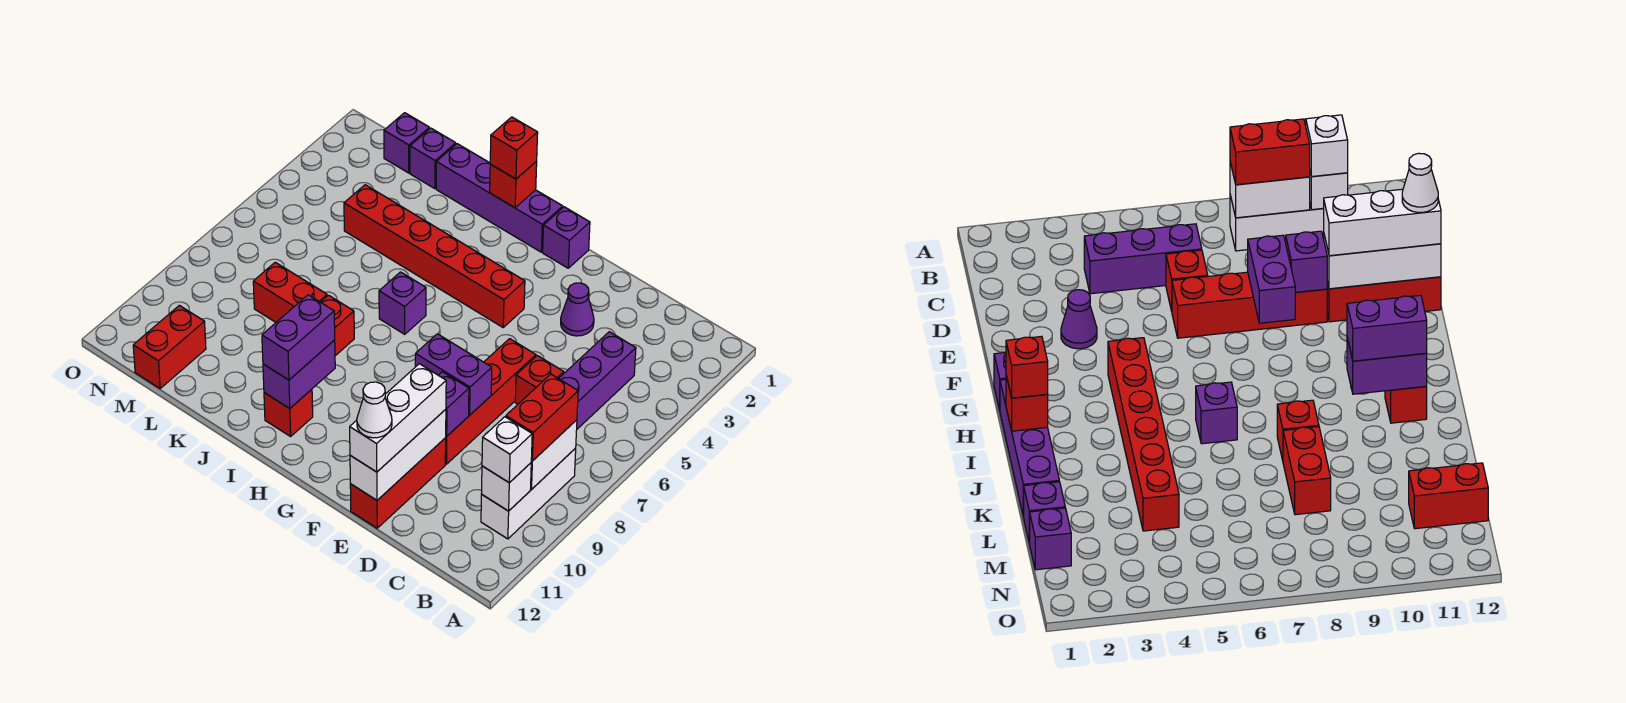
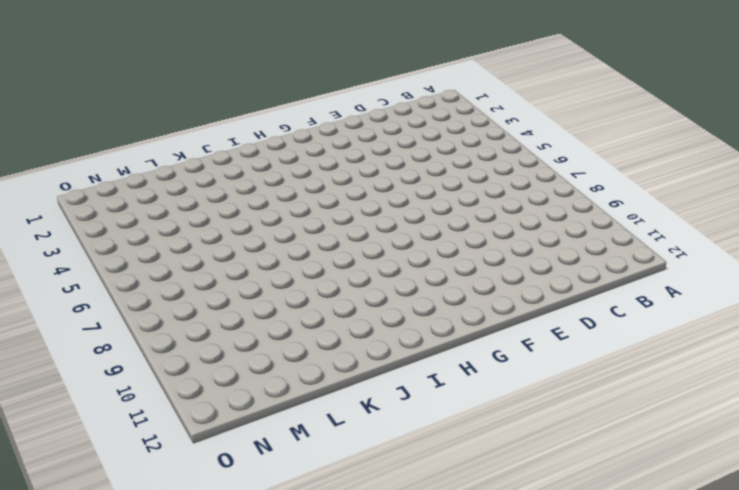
none -> white brick B8:B10 level 1
none -> purple brick C4:C6 level 1
none -> red brick D6 level 1

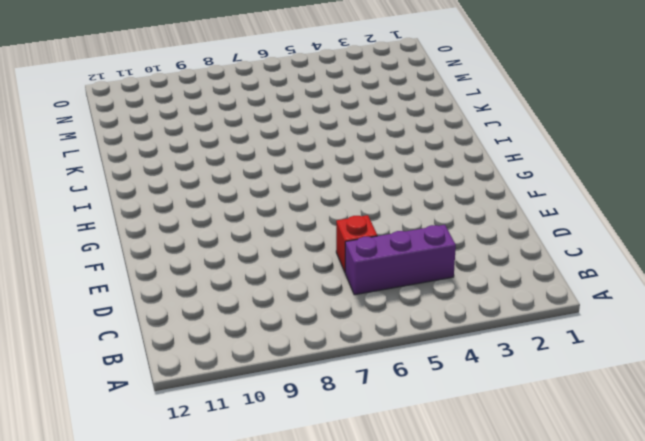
none -> white brick B8:B10 level 1
none -> purple cone E3 level 1
none -> red brick E6:E9 level 1

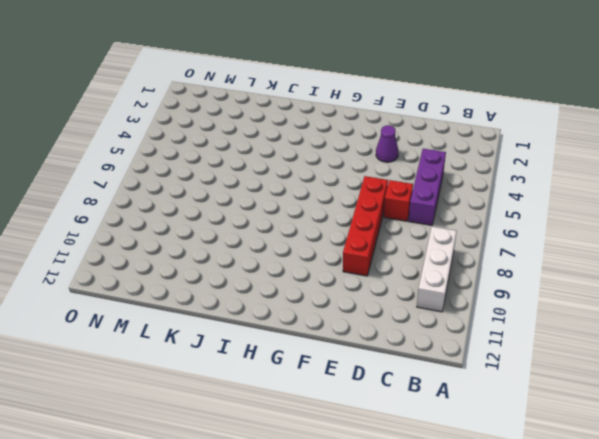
none -> red brick E10:E12 level 1
none -> purple brick G1 level 1
none -> red brick G4:L4 level 1

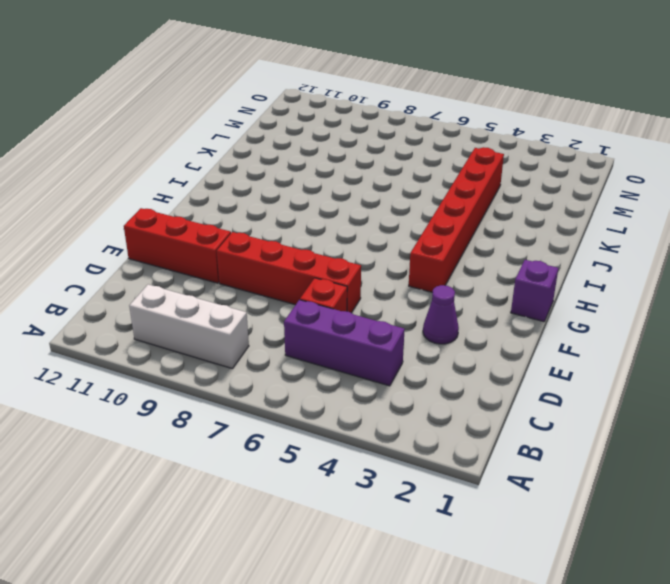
none -> purple brick H1:K1 level 1
none -> purple brick I6 level 1
none -> red brick I11 level 1

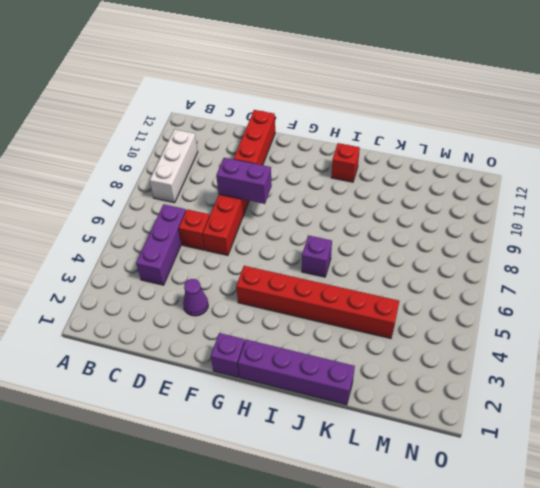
none -> red brick J8 level 1
none -> red brick K8:L8 level 1
none -> purple brick L1 level 1

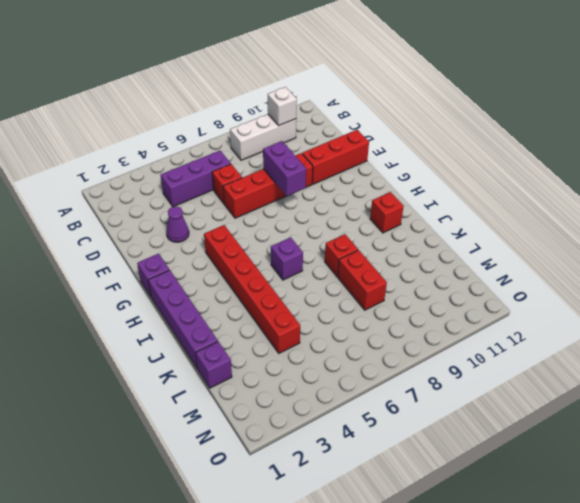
none -> purple brick M1 level 1
none -> red brick M11:M12 level 1
none -> white brick B8:B9 level 2

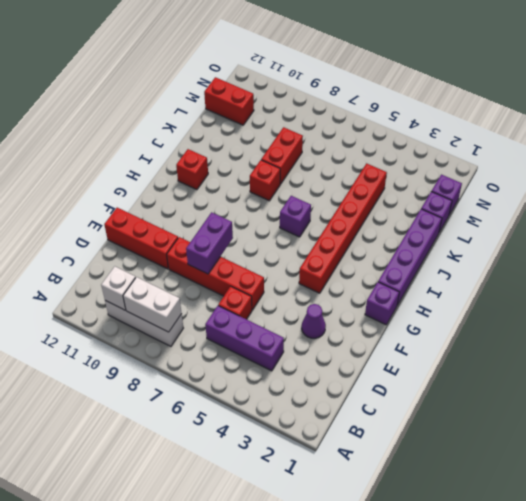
none -> purple brick E9 level 2
none -> white brick E10:E12 level 2
none -> red brick I1 level 2

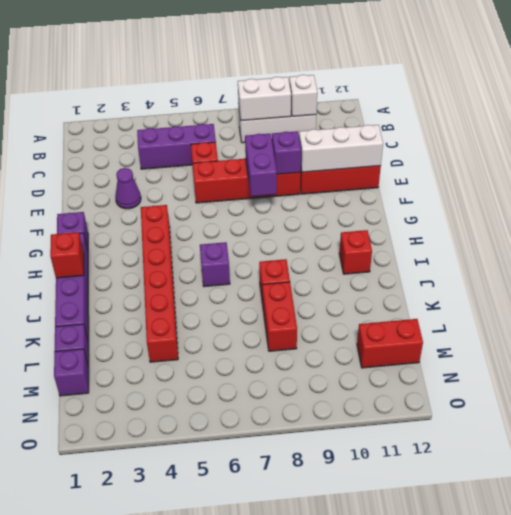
none -> purple brick I10:I11 level 2
none -> red brick B8:B9 level 3
none -> white brick B10 level 3

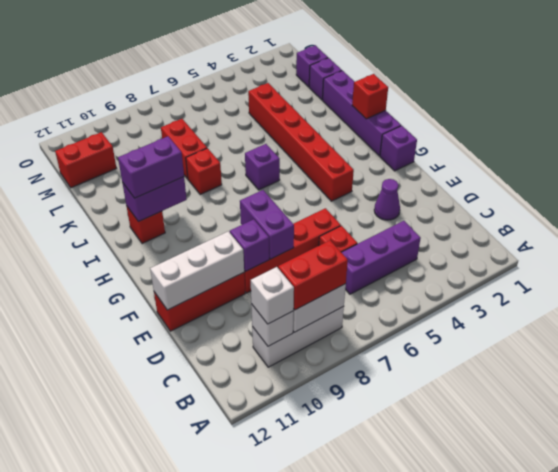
none -> white brick E10:E12 level 3
none -> red brick I1 level 3
none -> white cone E12 level 4

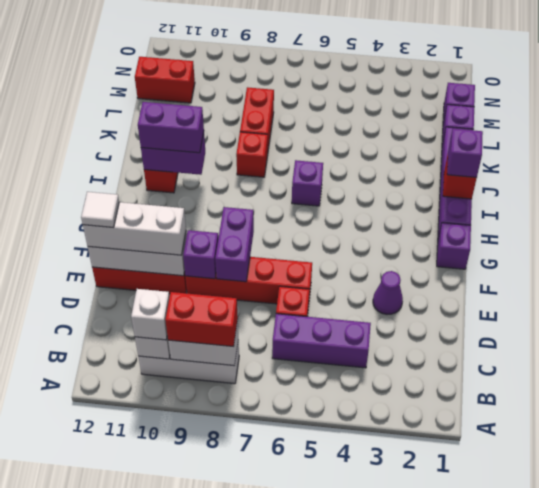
white tile E12 level 4 -> white cone E12 level 4
purple brick I1 level 3 -> red brick I1 level 3
none -> red brick G4:L4 level 1

